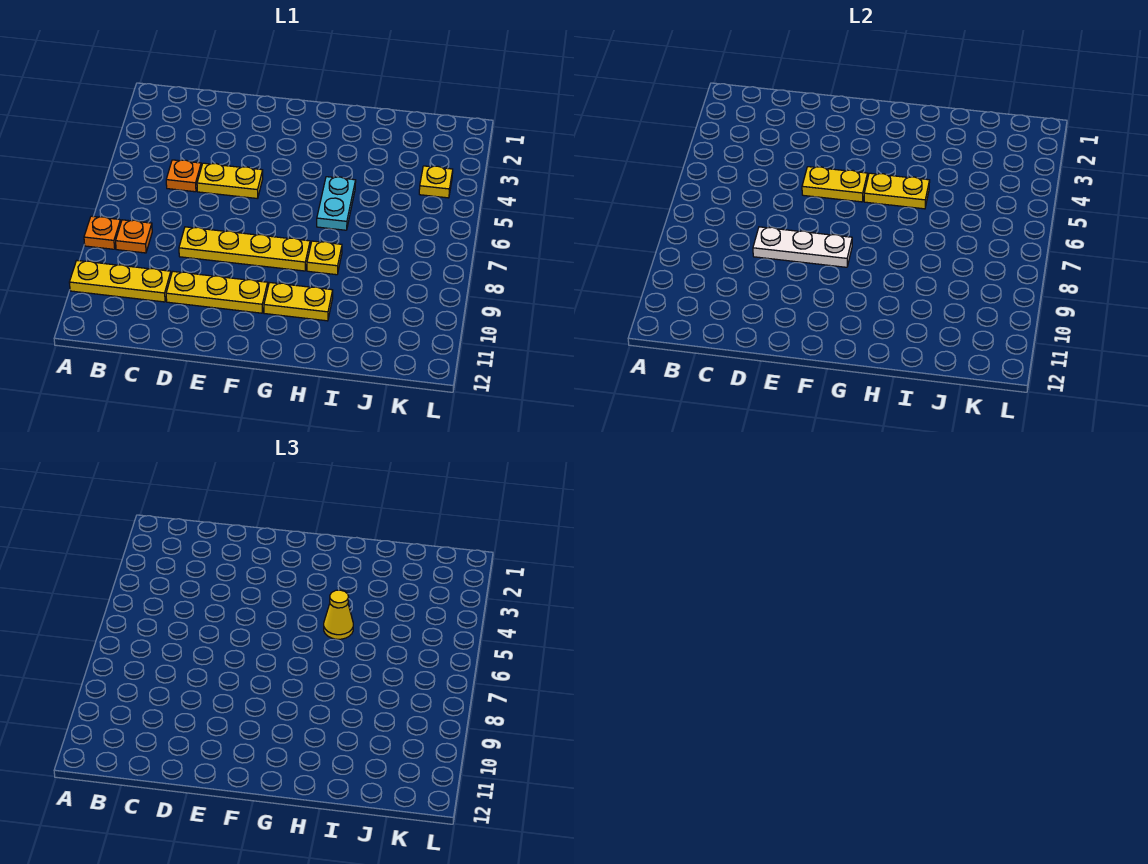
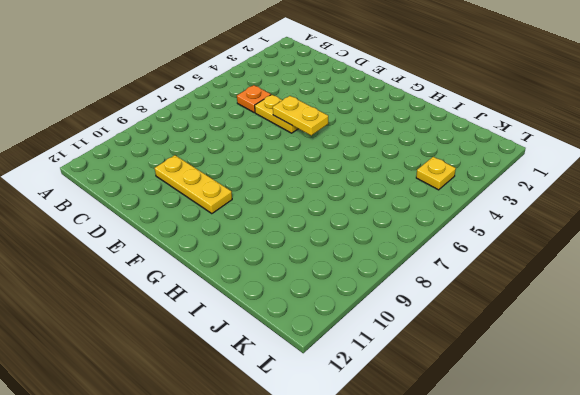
none -> orange plate A8 level 1
none -> yellow plate A10:C10 level 1
none -> orange plate B8 level 1

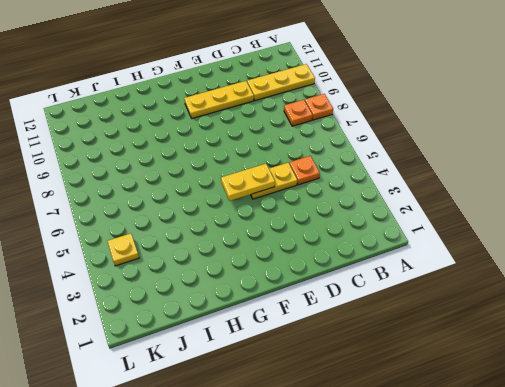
none -> yellow plate D8:G8 level 1
none -> yellow plate G10:H10 level 1
none -> cyan plate H5:H6 level 1

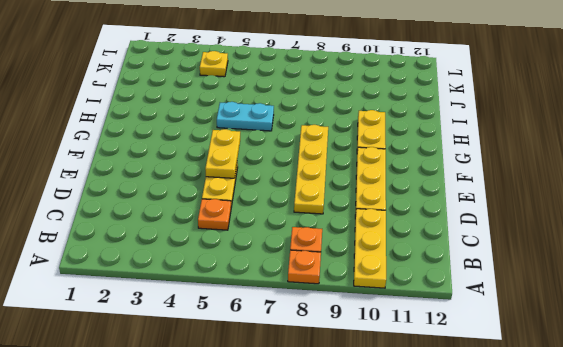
none -> yellow plate H8 level 1
none -> white plate D8:F8 level 2
none -> yellow plate G5:H5 level 2

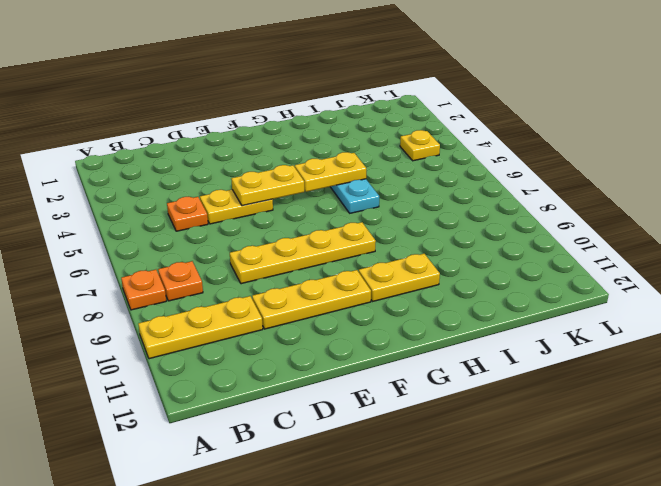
none -> yellow plate H8 level 1
none -> white plate D8:F8 level 2
none -> yellow cone H5 level 3

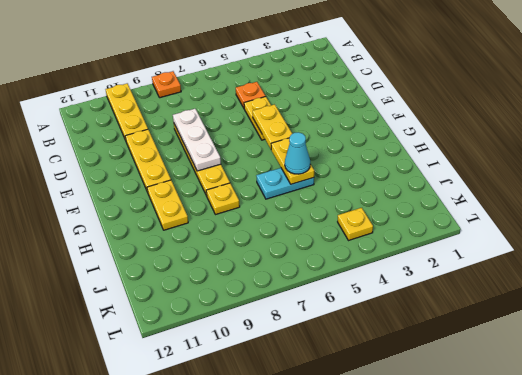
cyan cone H5 level 3 -> yellow cone H5 level 3
none -> orange plate B8 level 1

